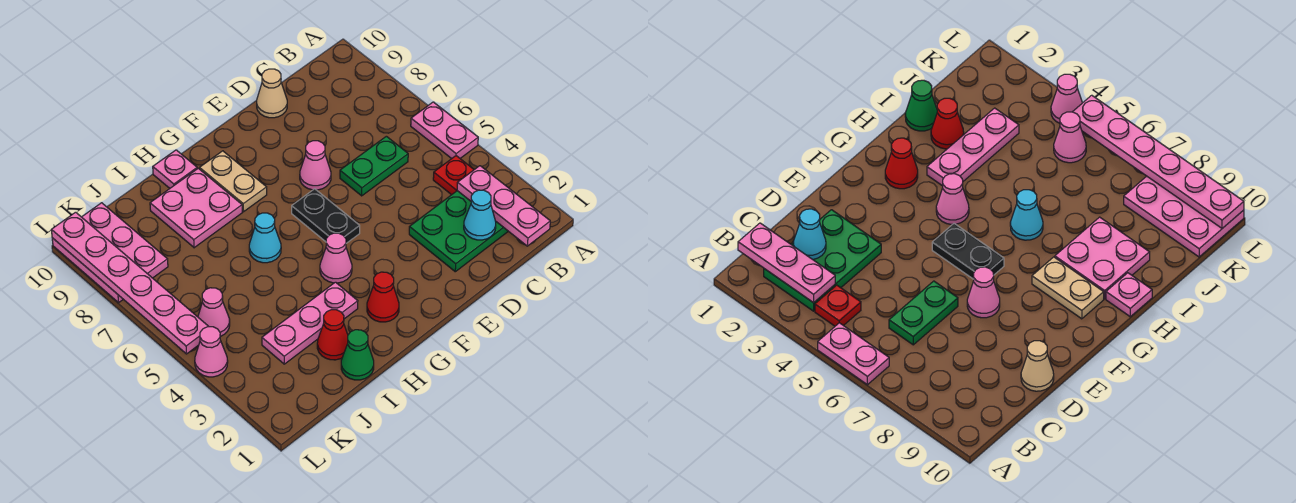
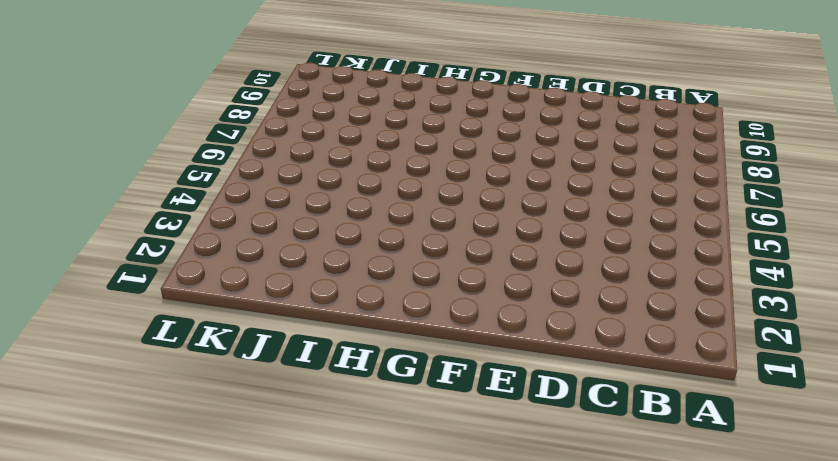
none -> pink plate A5:A6 level 1
none -> green plate B2:D3 level 1
none -> red plate B4 level 1

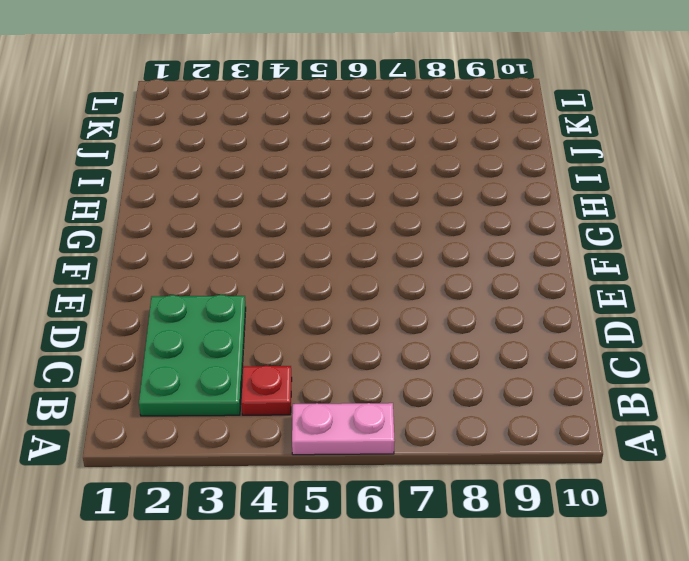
none -> green plate C6:D6 level 1
none -> tan cone D10 level 1
none -> pink cone E7 level 1

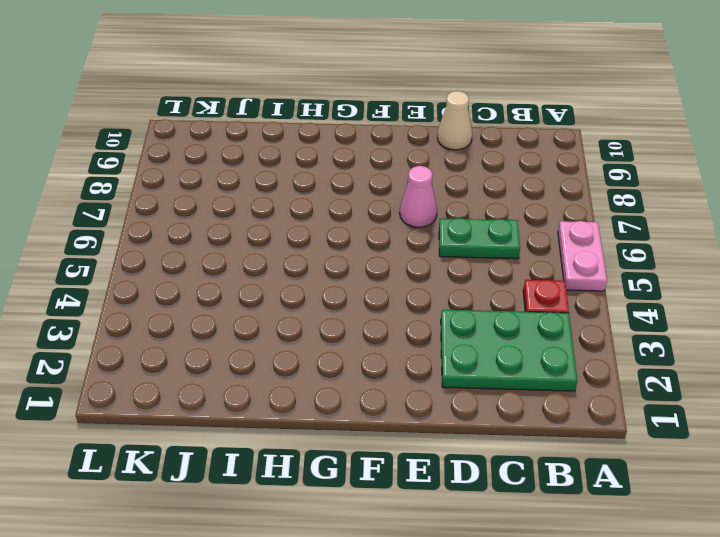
none -> black plate F5:F6 level 1
none -> red cone G2 level 1
none -> pink cone G4 level 1

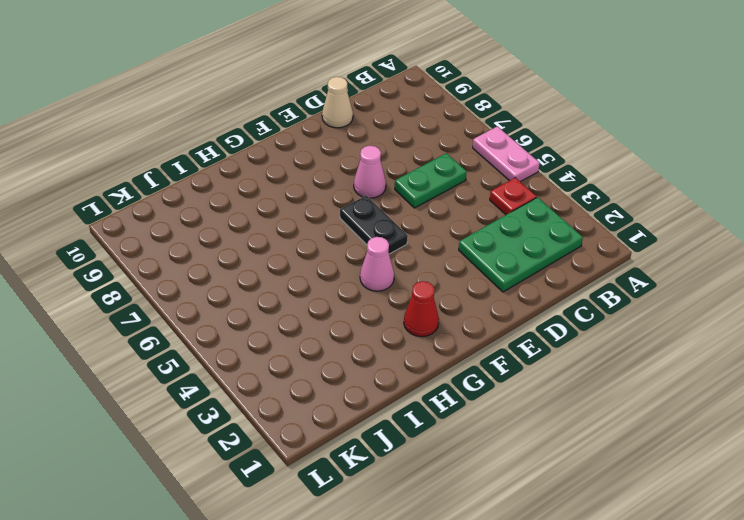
none -> tan plate G8:G9 level 1
none -> pink plate H3:J3 level 1
none -> cyan cone H6 level 1

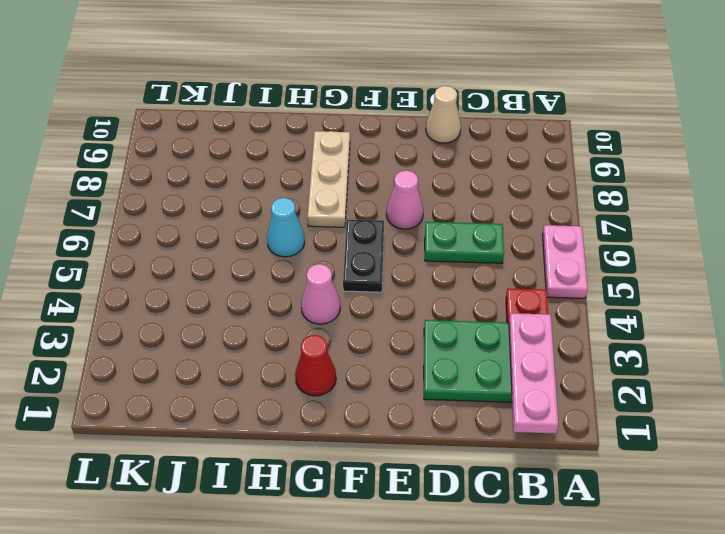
tan plate G7:G9 level 1 -> tan plate G8:G9 level 1
none -> pink plate H3:J3 level 1
none -> pink plate H8:I9 level 1
none -> pink plate H10 level 1

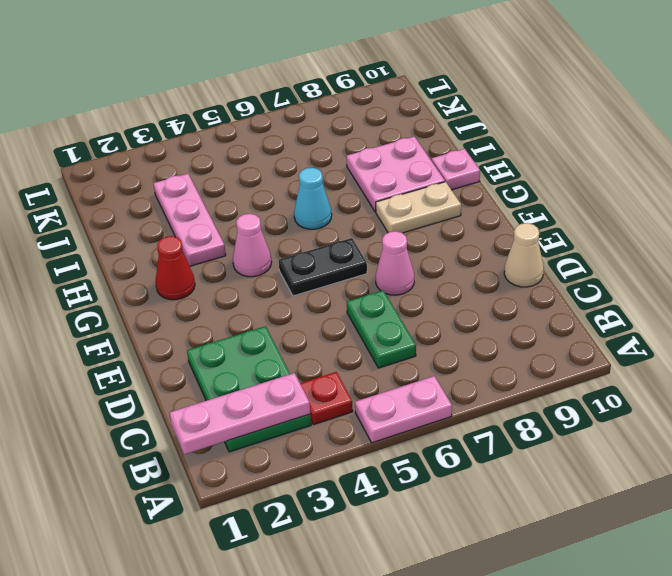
none -> green cone I1 level 1
none -> red cone I2 level 1
none -> pink cone K5 level 1

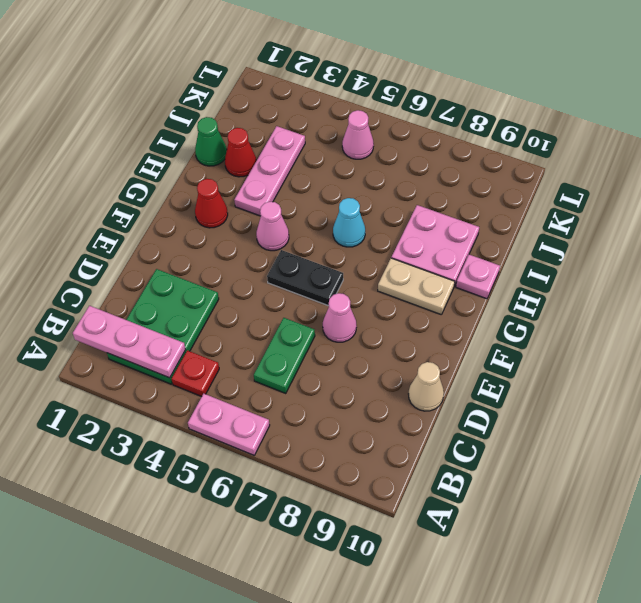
none -> pink plate K8:L10 level 1
none -> pink cone L4 level 1
none -> cyan cone C2 level 2

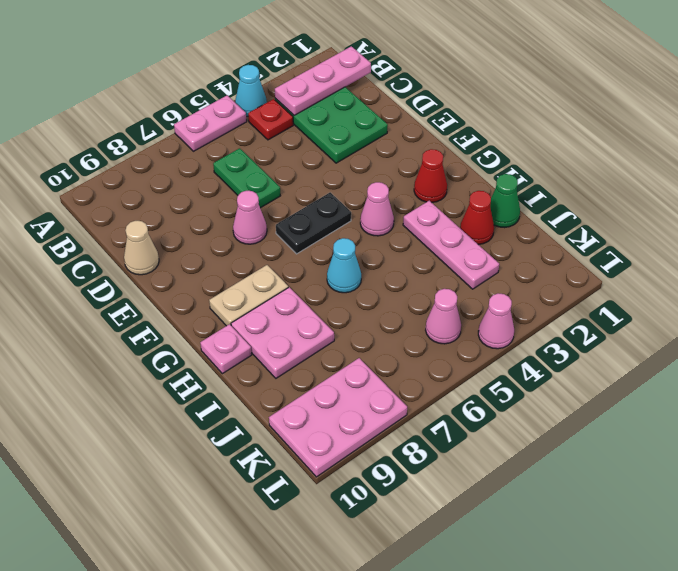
cyan cone A4 level 1 -> cyan cone C2 level 2
none -> pink plate L5:L10 level 2

